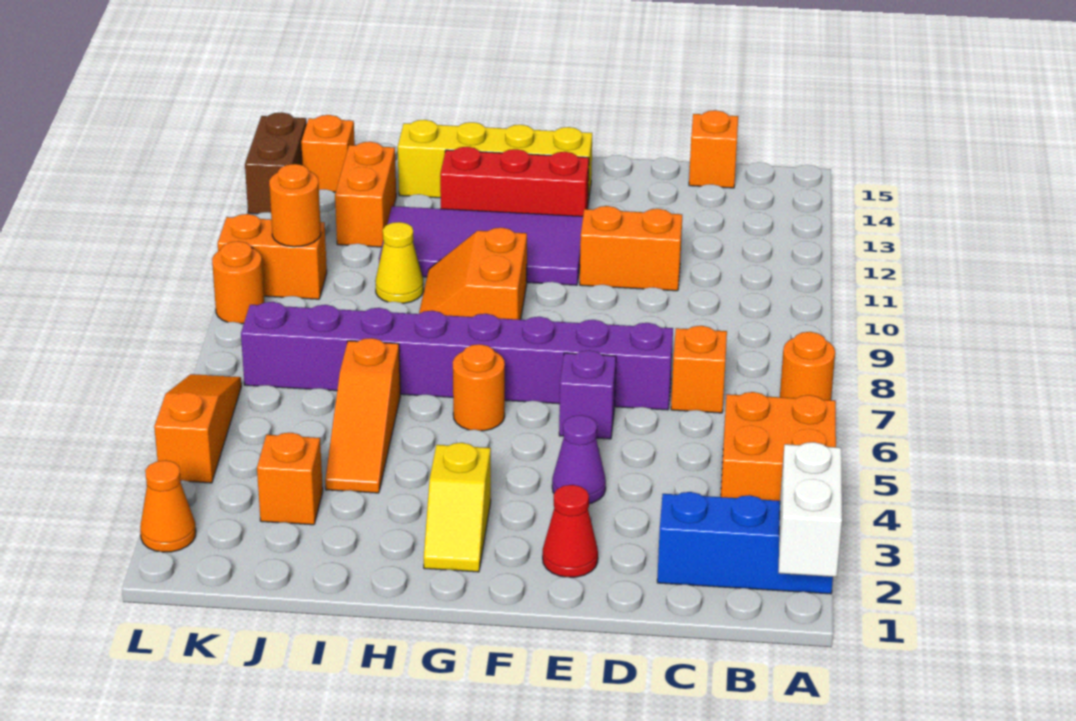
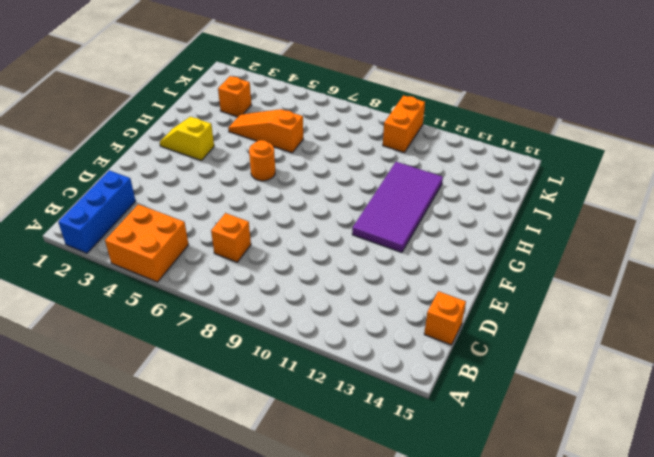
none -> orange round brick A7 level 1
none -> purple brick D7:K7 level 1
none -> orange brick D11:E11 level 1

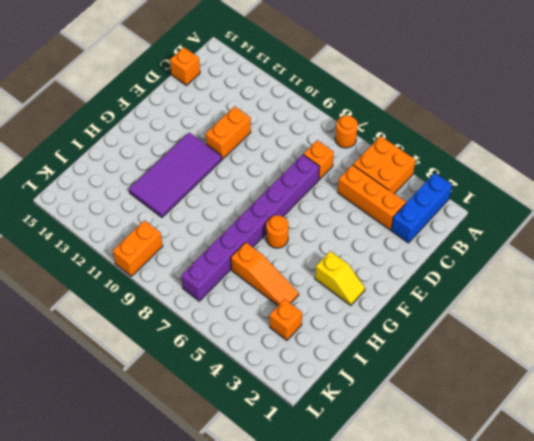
orange brick C3:C5 level 1 -> none
none -> red cone E2 level 1
none -> purple cone E4 level 1
none -> purple brick E6 level 1

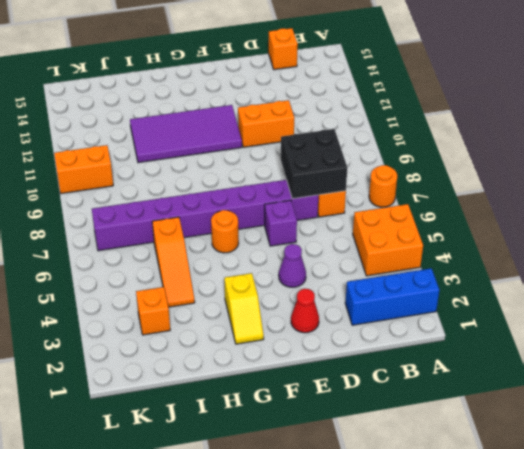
black brick C7:D8 level 2 -> none
none -> red brick F13:H13 level 1
none -> yellow brick F14:I14 level 1
none -> orange slope G9:H10 level 1 top G

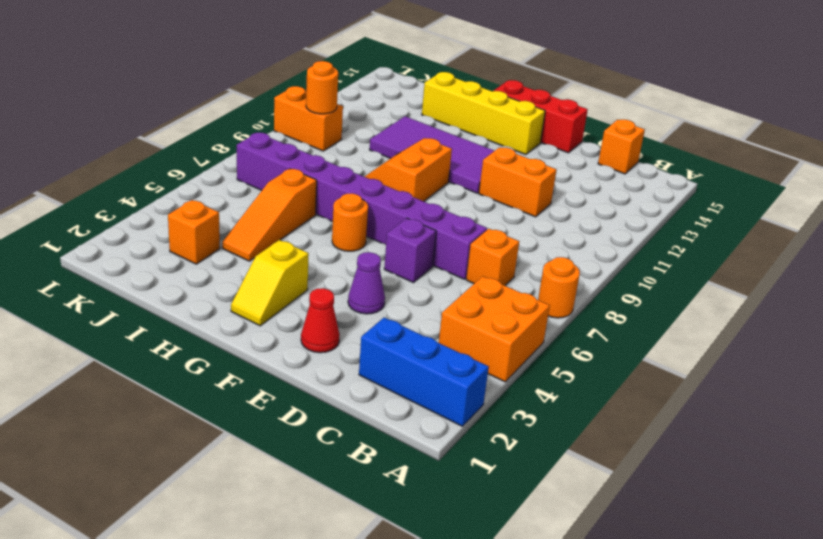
red brick E15:G15 level 1 -> red brick F13:H13 level 1
none -> yellow cone I10 level 1
none -> orange brick J12:J13 level 1
none -> orange brick K14 level 1

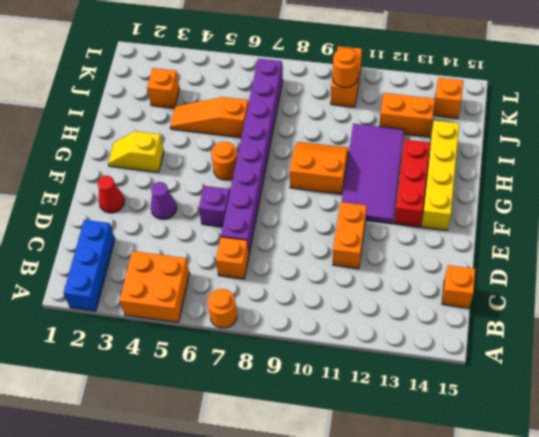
none -> yellow cone I10 level 1
none -> orange cone L2 level 1
none -> orange slope L4:L6 level 1 top 4

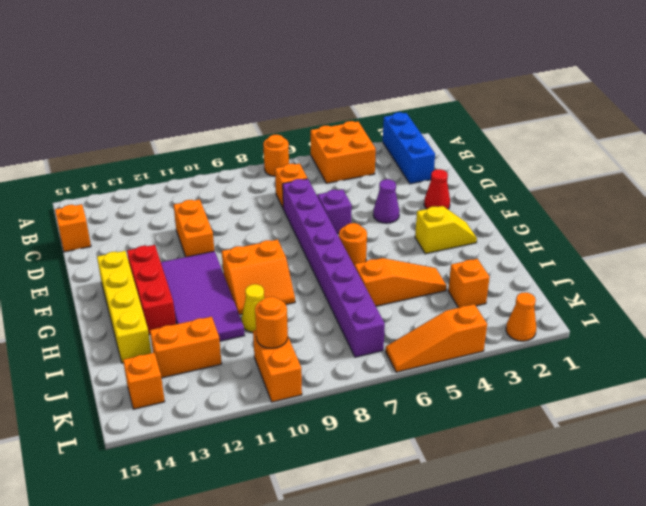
none -> orange round brick L9 level 1
none -> brown brick L13:L14 level 1
none -> white brick A1:A2 level 2

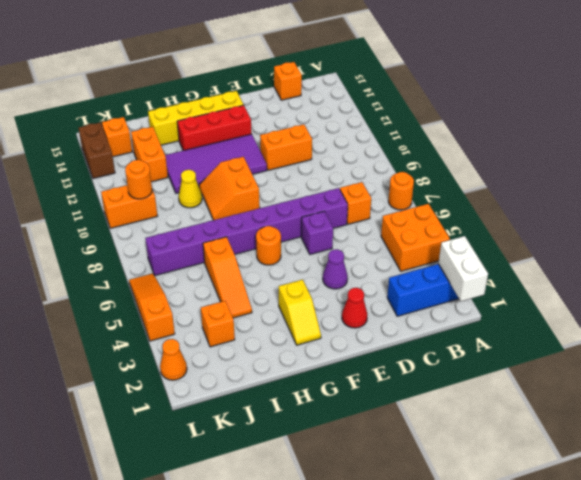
none -> orange round brick L9 level 1

